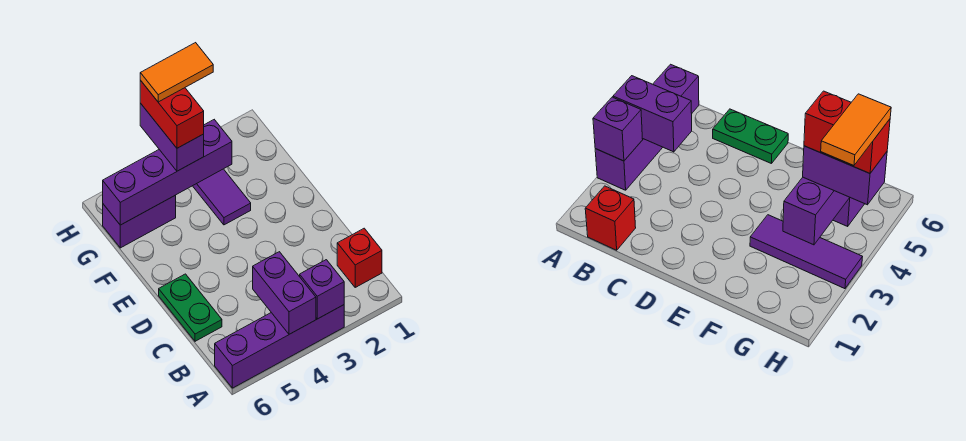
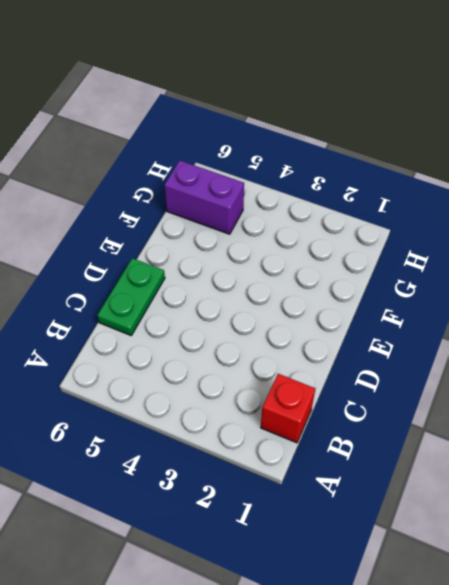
none -> purple brick A3:A6 level 1
none -> purple tile F3:H3 level 1

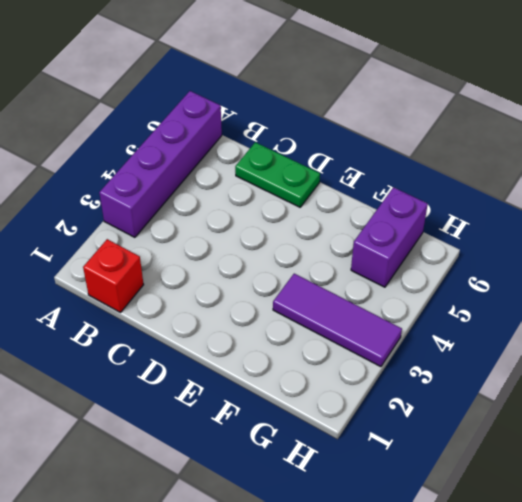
none -> purple brick A3 level 2
none -> purple brick A4:B4 level 2

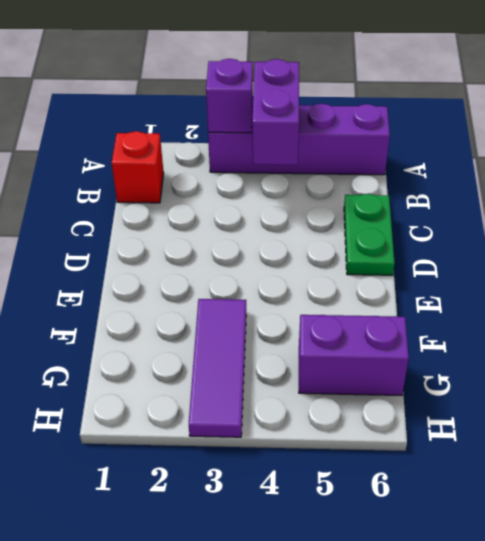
none -> purple brick G3:G6 level 2
none -> purple brick G4:H4 level 3

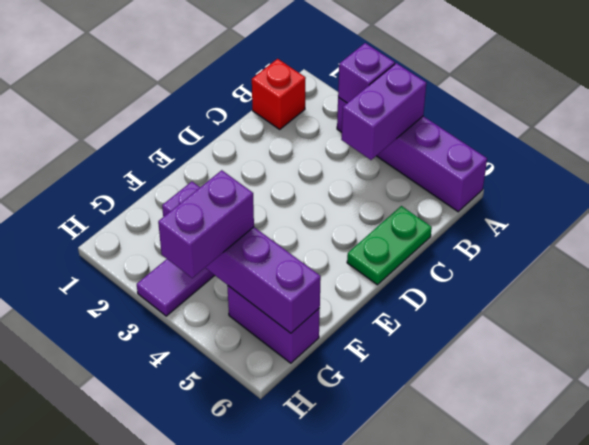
none -> red brick G4:H4 level 4
none -> orange tile H3:H4 level 5

